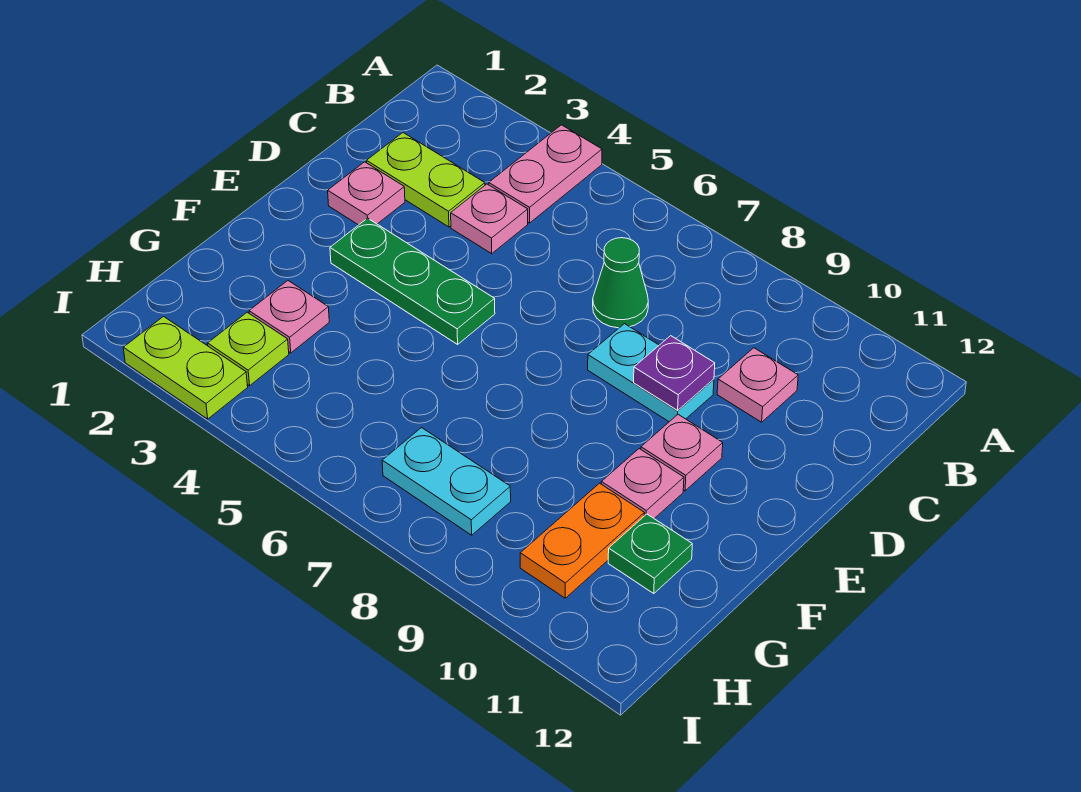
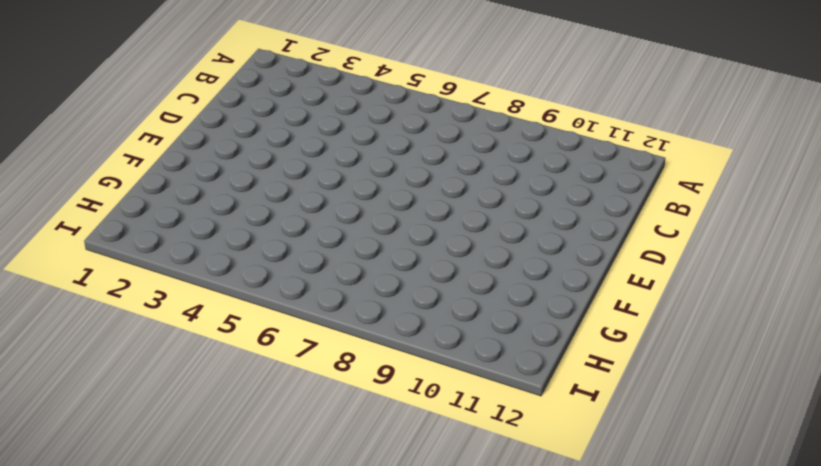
none -> pink plate A4:B4 level 1
none -> lime plate C2:C3 level 1
none -> pink plate C4 level 1

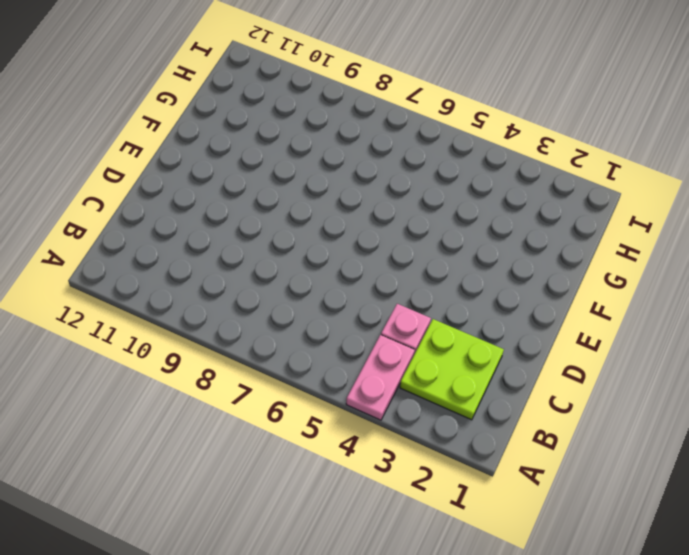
lime plate B2:C3 level 1 -> lime plate C2:C3 level 1
none -> green cone C7 level 1
none -> pink plate C10 level 1
none -> pink plate D2 level 1

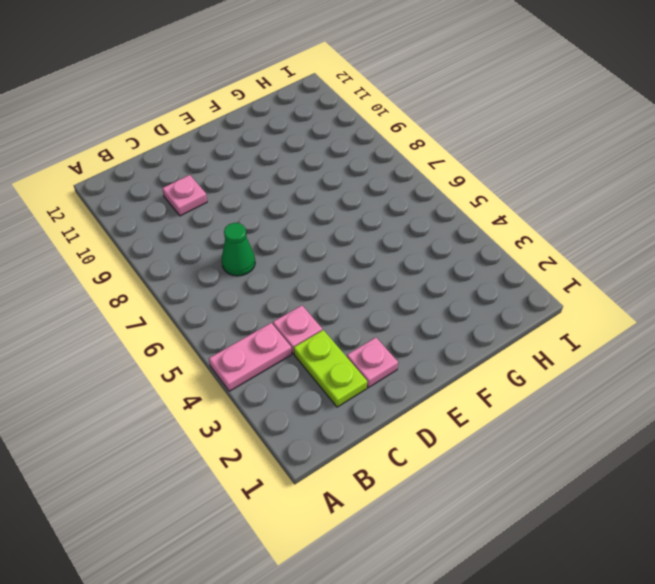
none -> cyan plate D8:D9 level 1
none -> green plate E3:E5 level 1
none -> pink plate E10 level 1

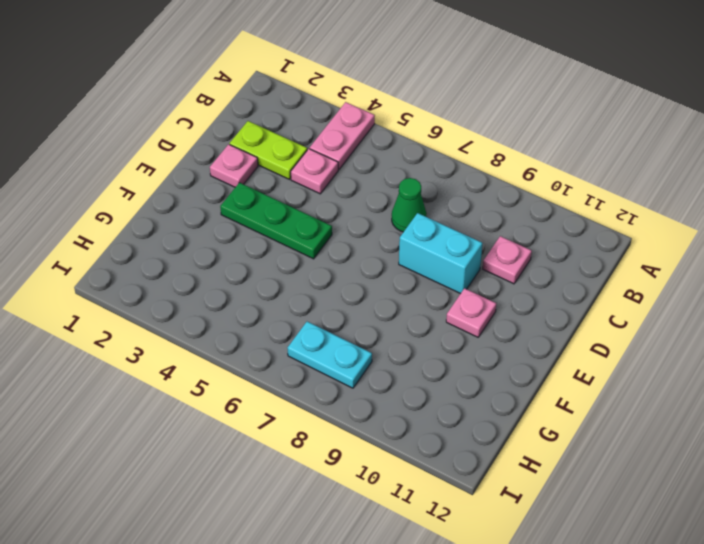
cyan brick D8:D9 level 1 -> cyan plate D8:D9 level 1
none -> pink plate F10 level 1
none -> pink plate G3 level 1
none -> orange plate G10:H10 level 1

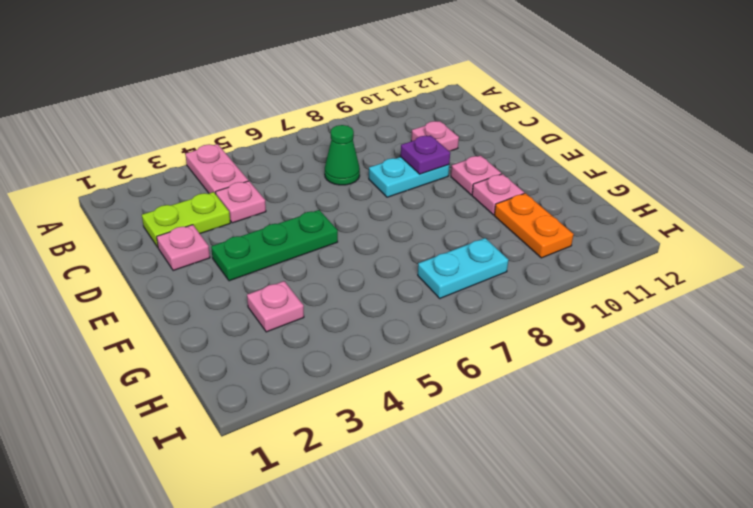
none -> green plate G11 level 1
none -> lime plate H3 level 1
none -> lime plate I2:I3 level 1

